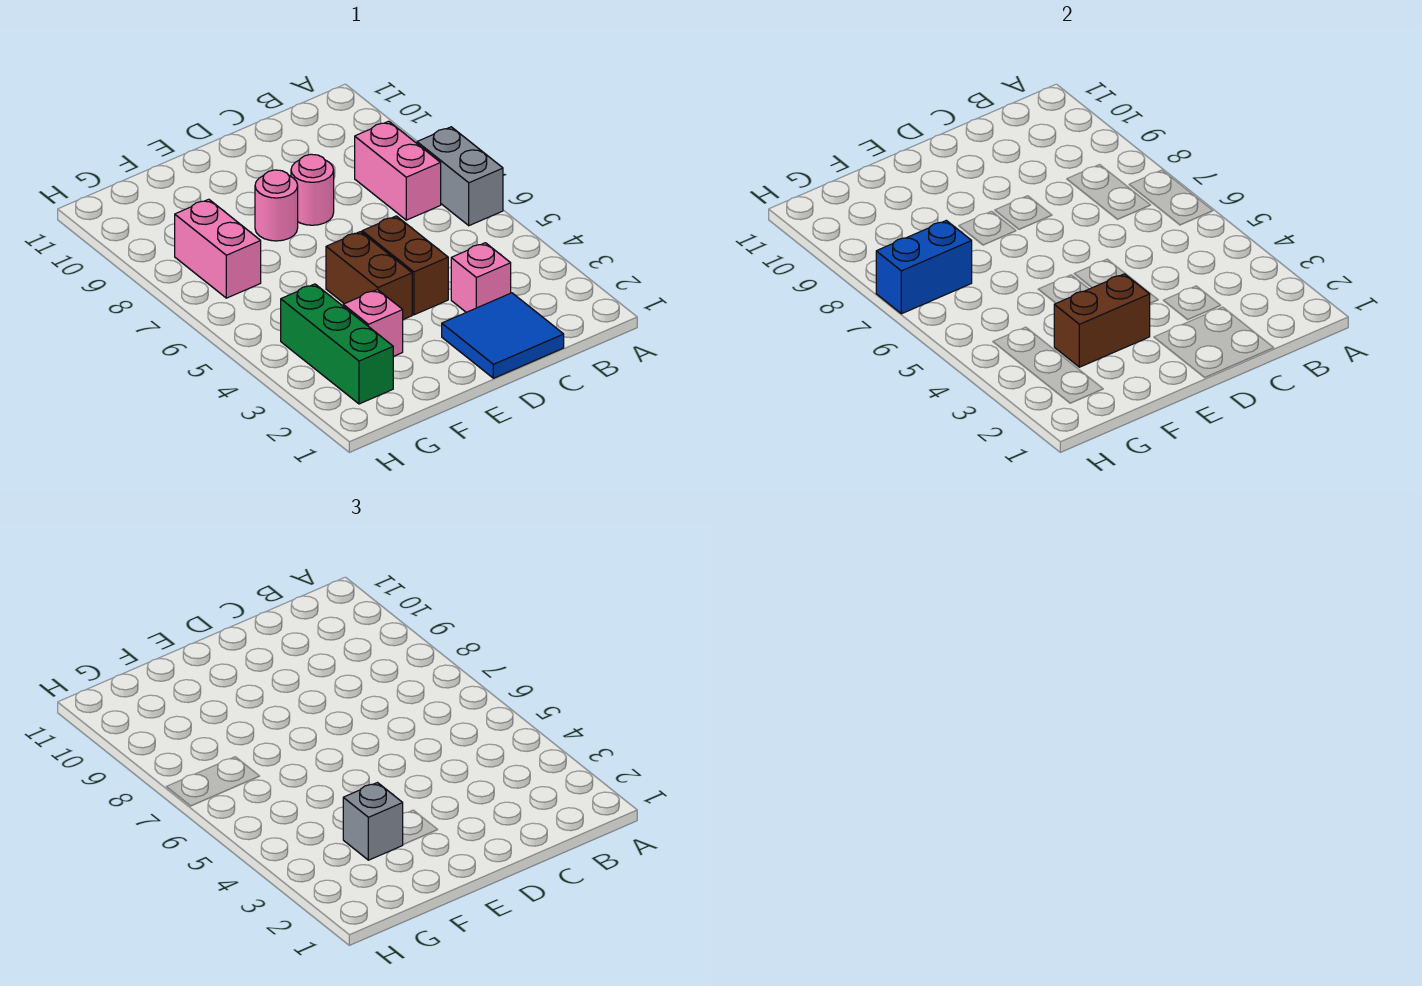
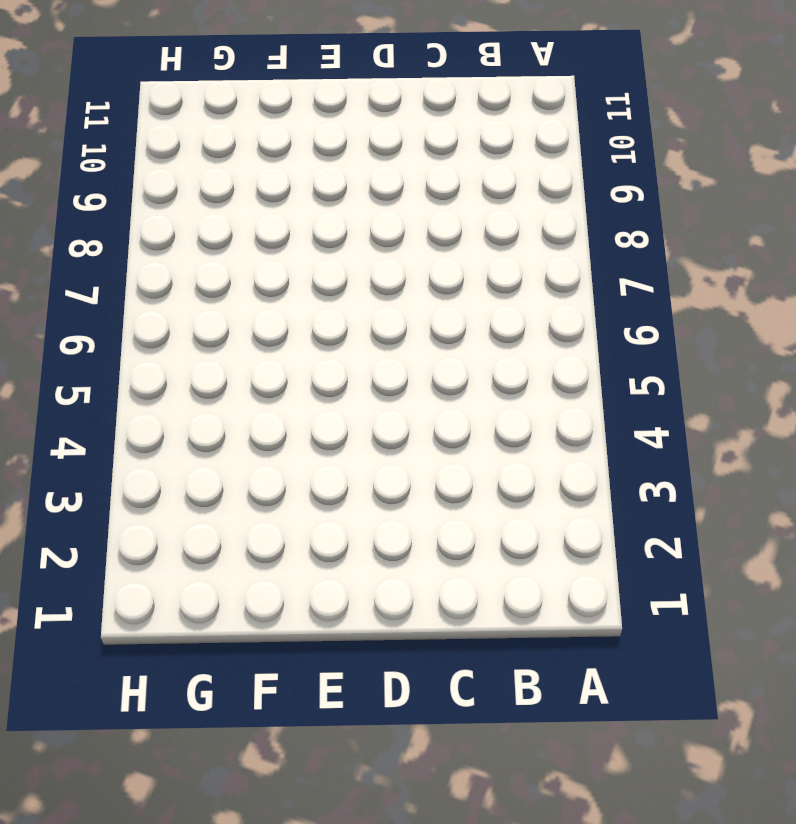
none -> grey brick A6:A7 level 1
none -> pink brick B7:B8 level 1
none -> blue tile C1:D2 level 1

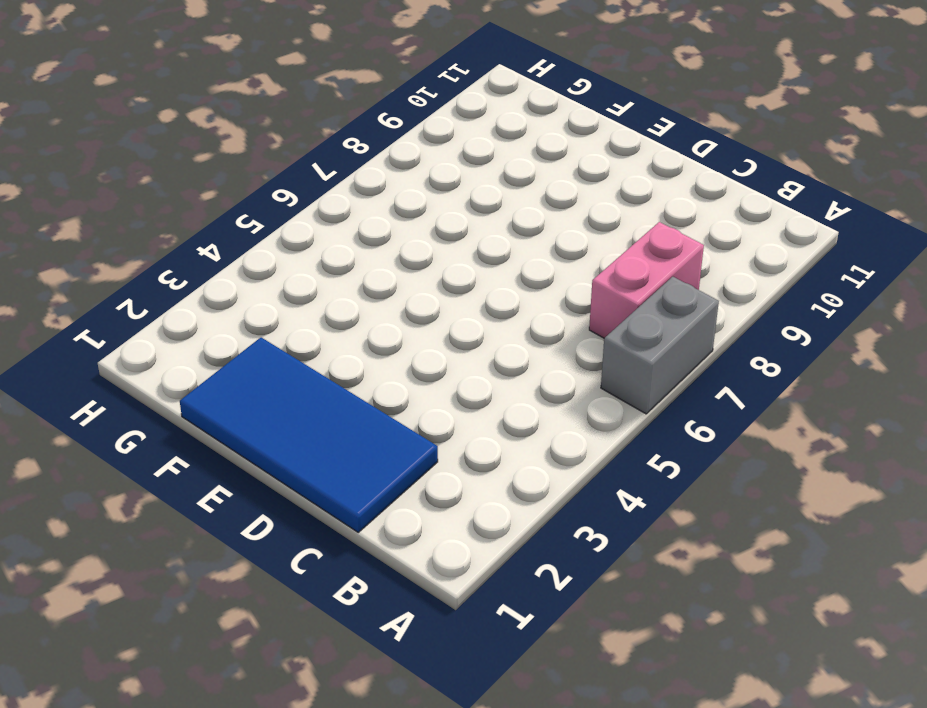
blue tile C1:F2 level 1 -> blue tile C1:D2 level 1
none -> pink brick C3 level 1
none -> brown brick D4:D5 level 1
none -> pink round brick D8 level 1

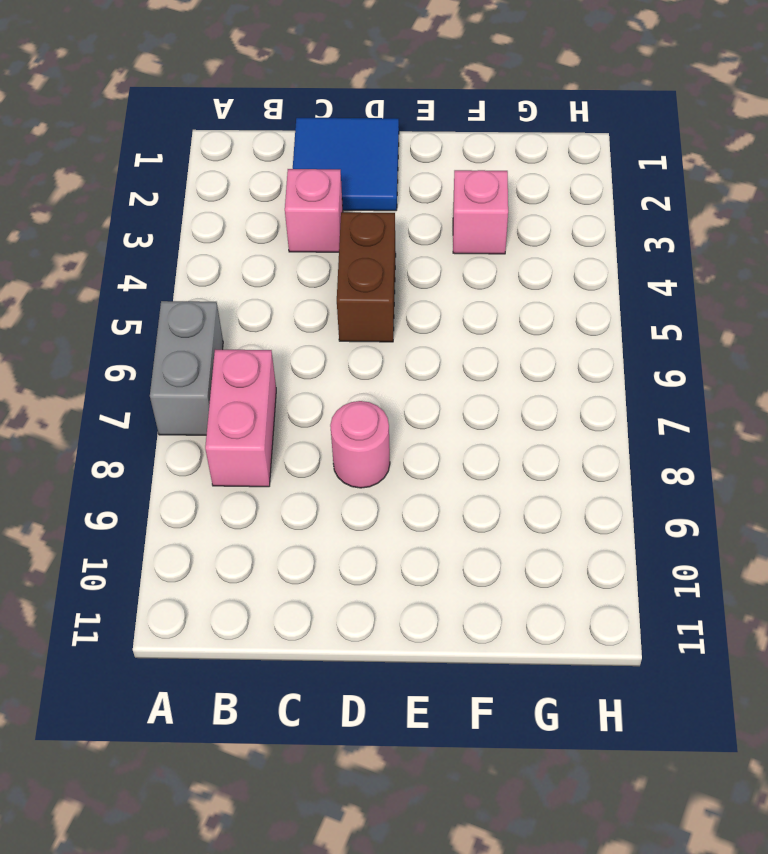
none -> brown brick E4:E5 level 1
none -> pink round brick E8 level 1
none -> green brick G2:G4 level 1

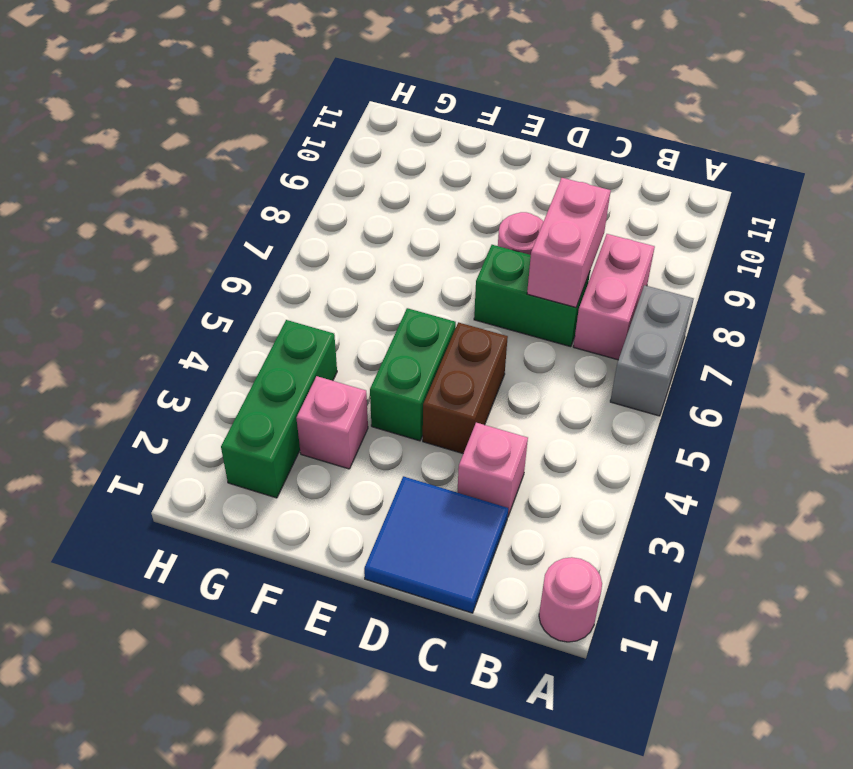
pink round brick A1 level 1 -> pink round brick E8 level 1
green brick C7:D7 level 1 -> none
pink brick C7:C8 level 2 -> pink brick G7:G8 level 1
green brick E4:E5 level 1 -> brown brick E4:E5 level 1
none -> brown brick E3:F3 level 2
none -> blue brick G7:H7 level 2
none -> grey brick F3 level 3

